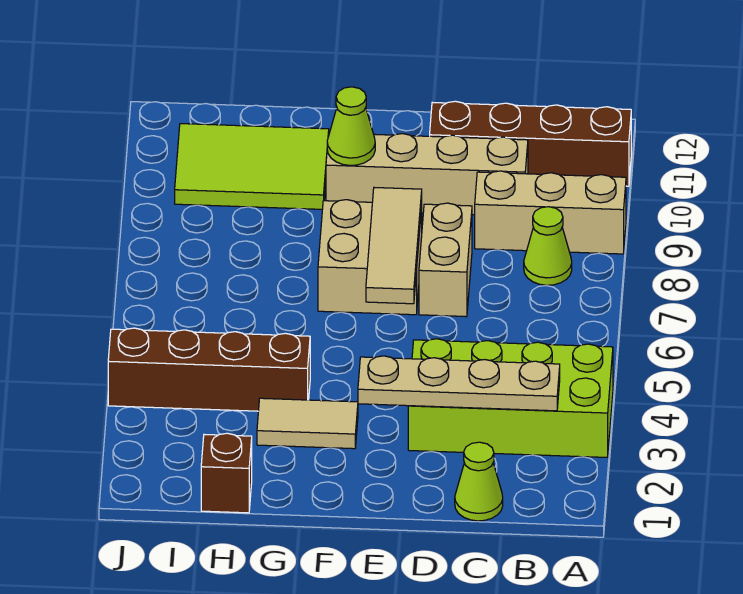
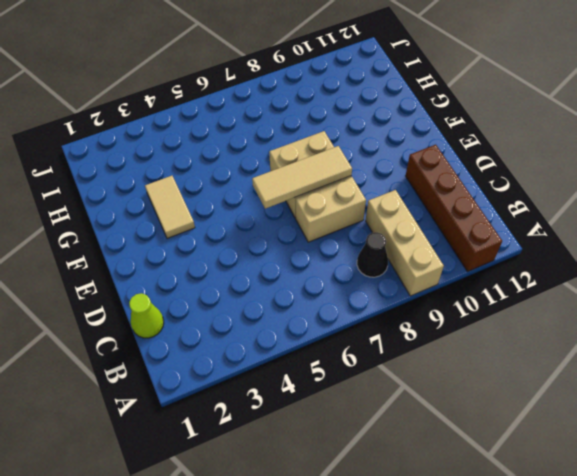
black cone B8 level 1 -> lime cone B8 level 1
none -> lime brick A3:D4 level 1
none -> tan brick C10:F10 level 1
none -> brown brick G4:J4 level 1

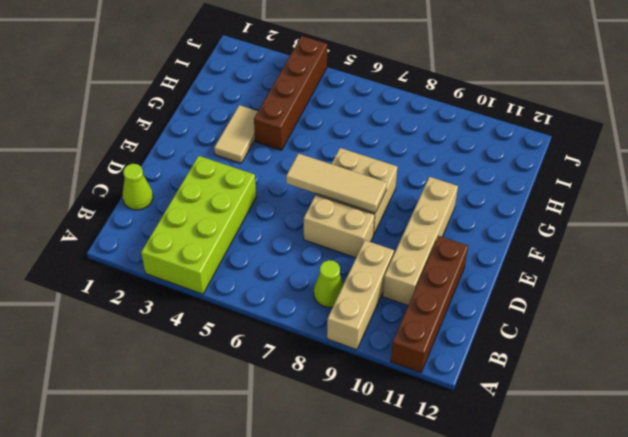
none -> lime tile G10:I11 level 1
none -> brown brick H1 level 1
none -> tan plate B3:E3 level 2

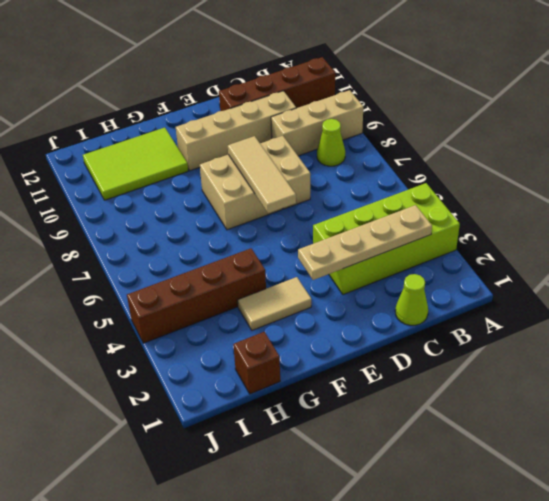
none -> lime cone F10 level 2

